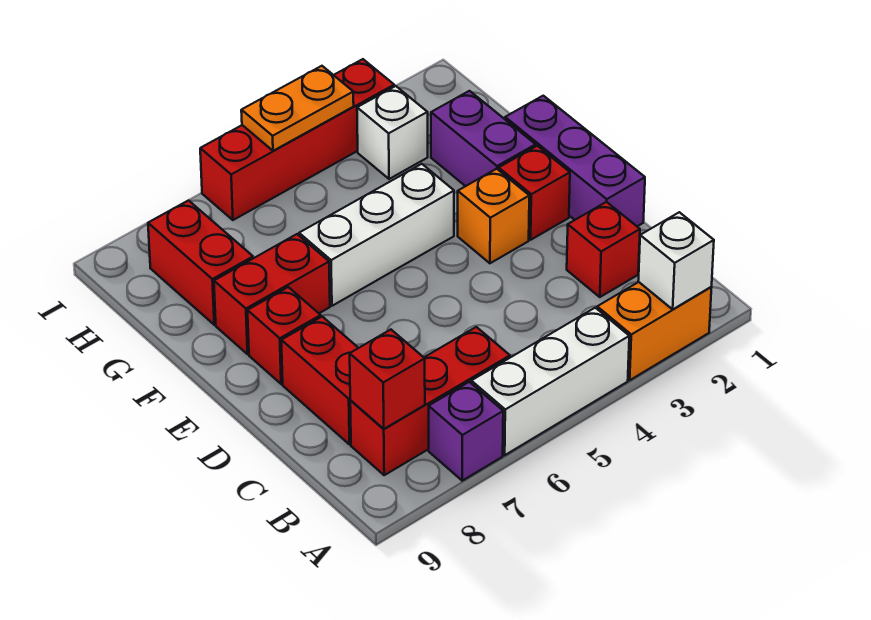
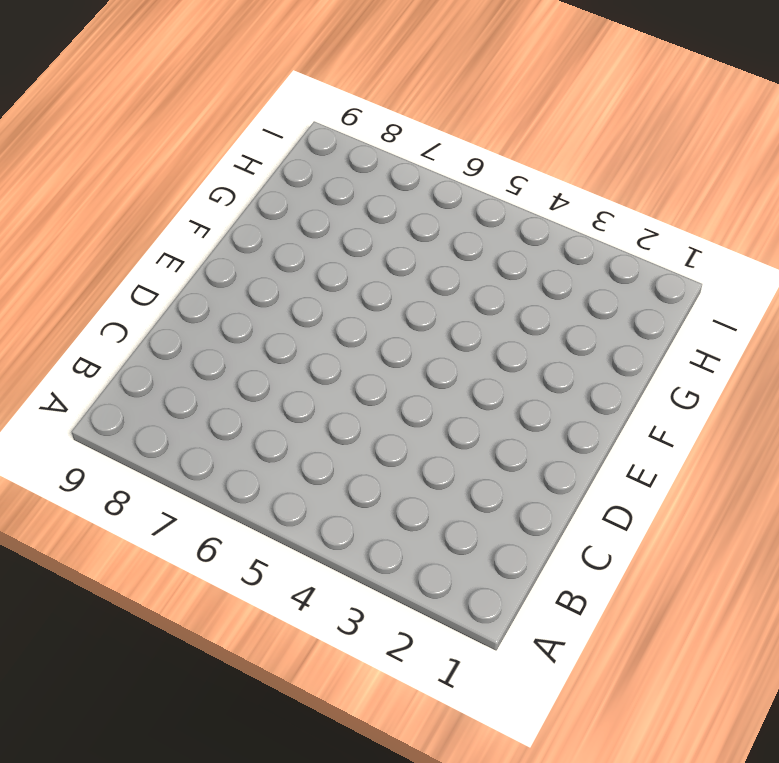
none -> orange brick A2:A3 level 1
none -> white brick A4:A6 level 1
none -> purple brick A7 level 1

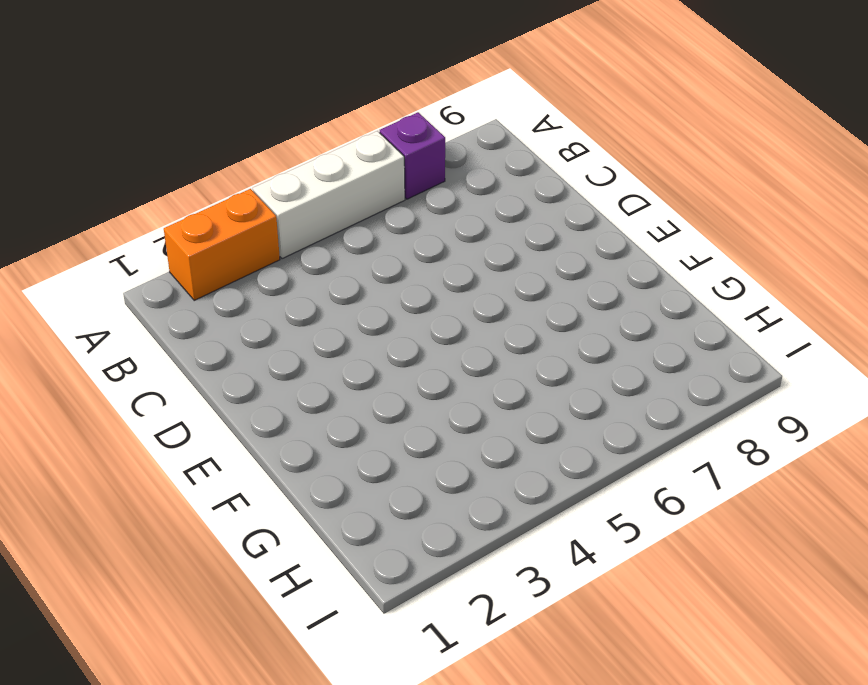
none -> red brick B6:B8 level 1
none -> red brick C2 level 1
none -> red brick C8:D8 level 1

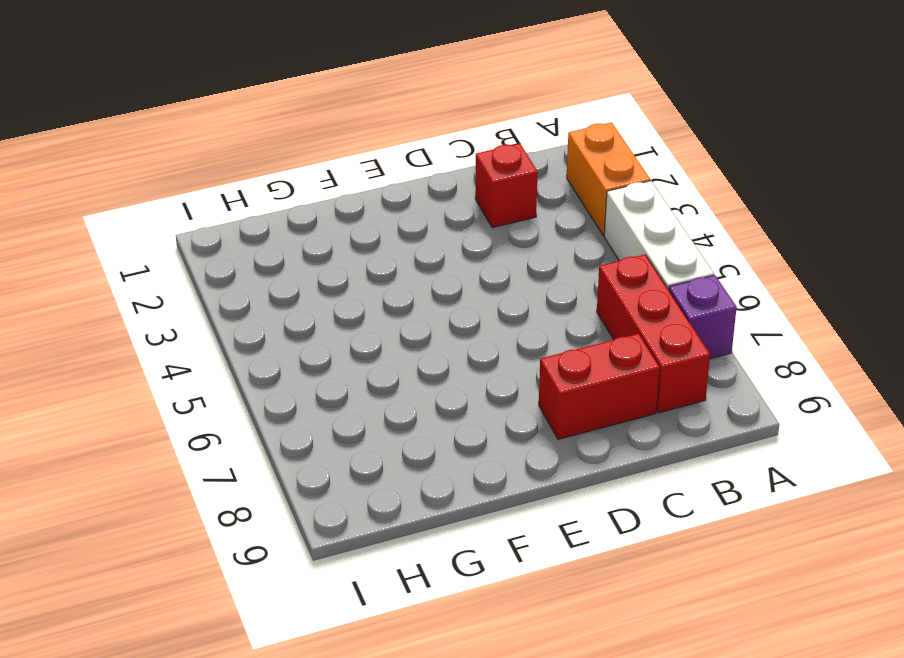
none -> purple brick D1:F1 level 1
none -> red brick E2 level 1
none -> orange brick E3 level 1

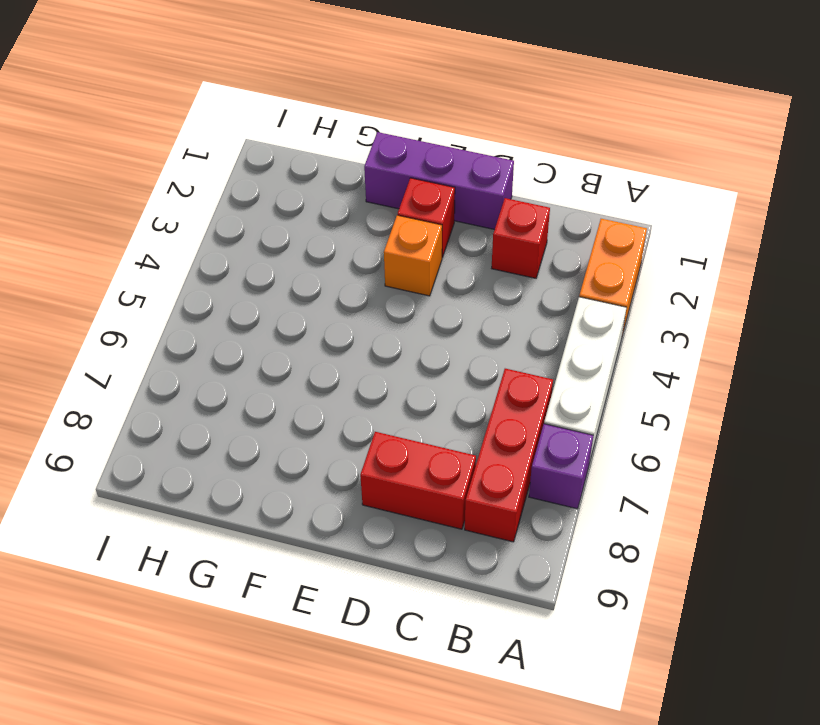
none -> red brick E8 level 1
none -> purple brick F2:G2 level 1
none -> white brick F4:F6 level 1

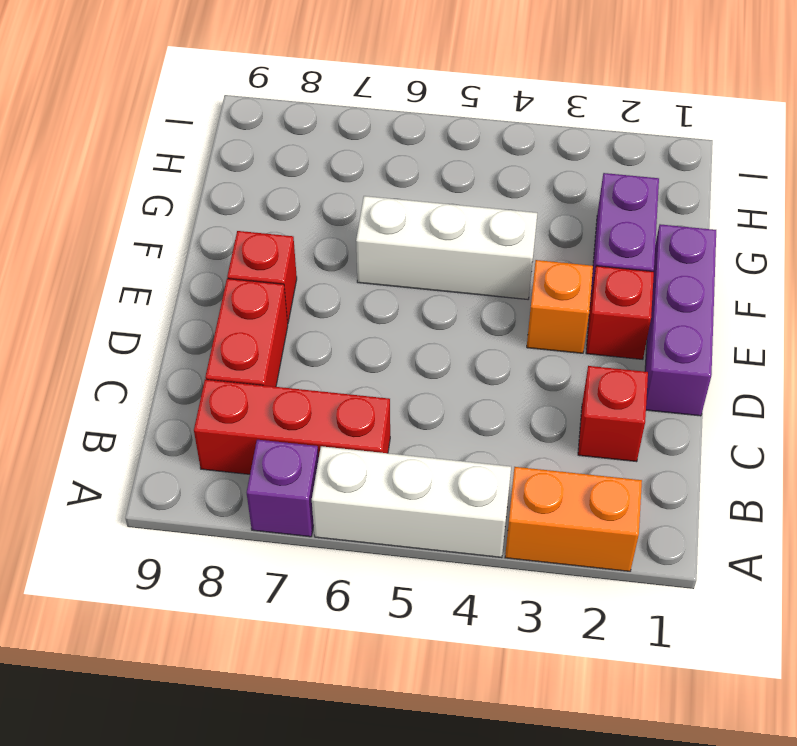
none -> red brick F7:F8 level 1
none -> red brick G8:H8 level 1
none -> white brick H3 level 1

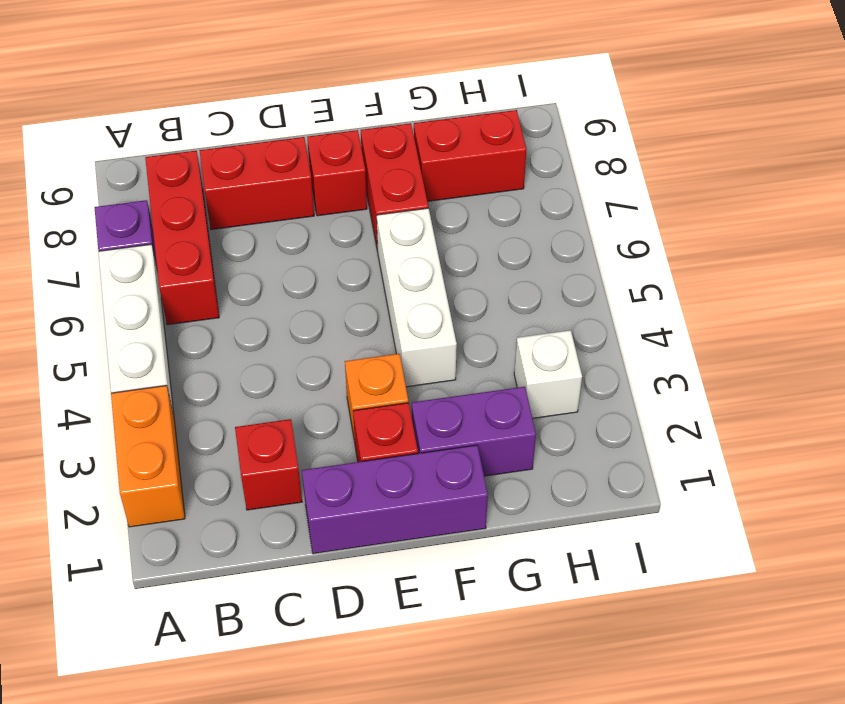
none -> red brick I3:I6 level 1
none -> white brick A2 level 2
none -> red brick B8 level 2

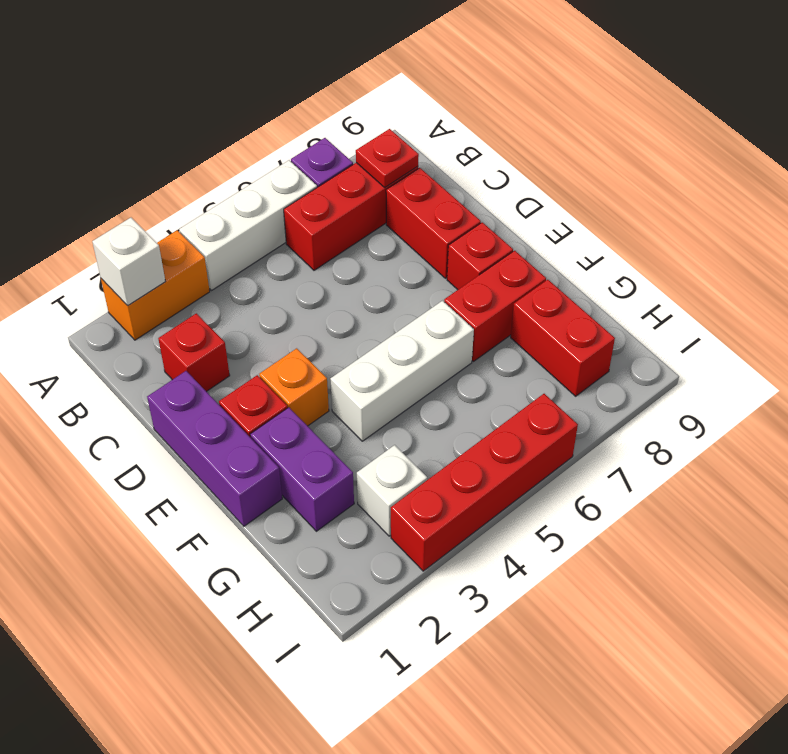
red plate B8 level 2 -> red brick B8 level 2
none -> orange plate I4:I5 level 2

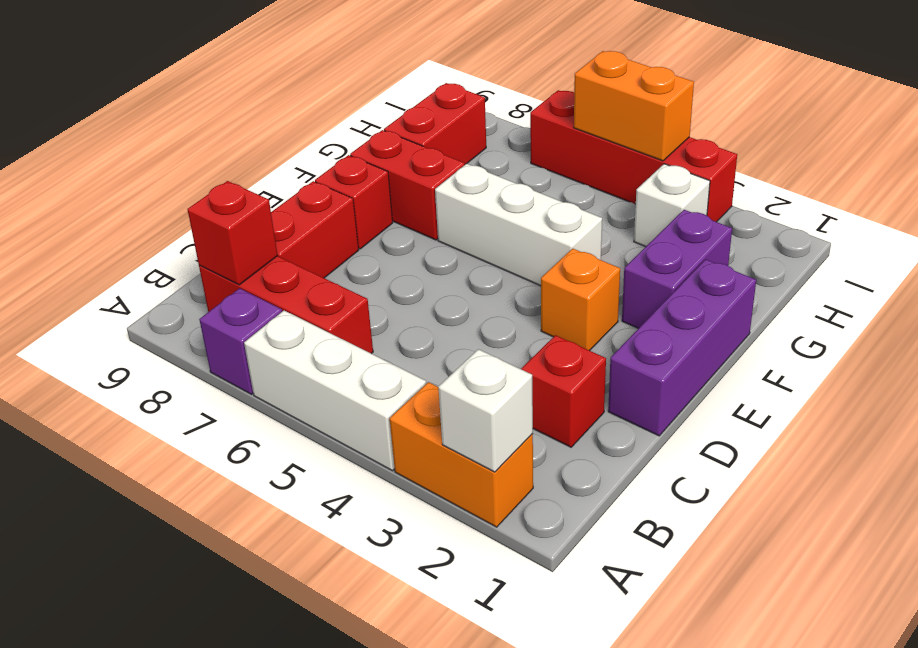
orange brick I4:I5 level 2 -> orange plate I4:I5 level 2
none -> red brick E2 level 1

